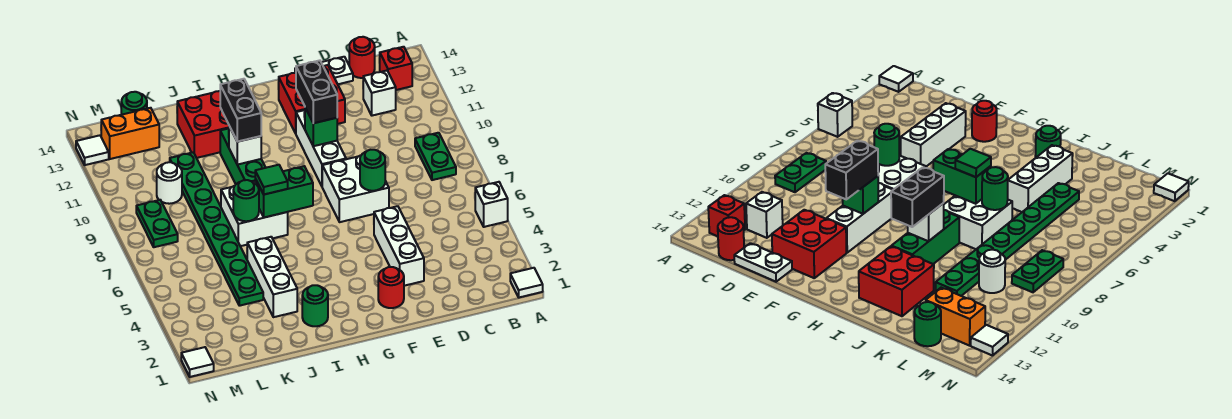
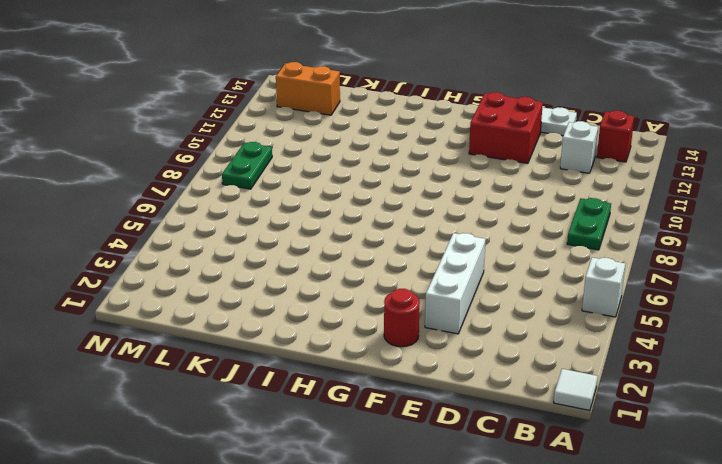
none -> red round brick C14 level 1
none -> white brick E7:F8 level 1
none -> white brick F9:F11 level 1
none -> green round brick I2 level 1

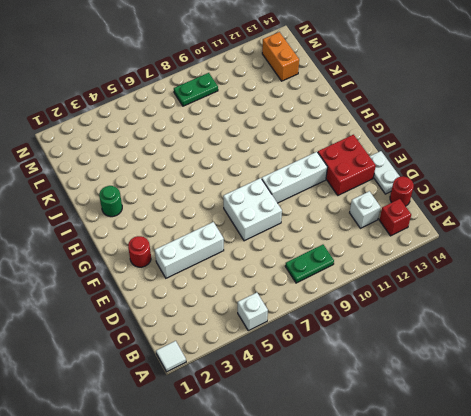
none -> white brick I7:J8 level 1
none -> green brick I9:I11 level 1
none -> red brick I12:J13 level 1
none -> white brick J3:J5 level 1

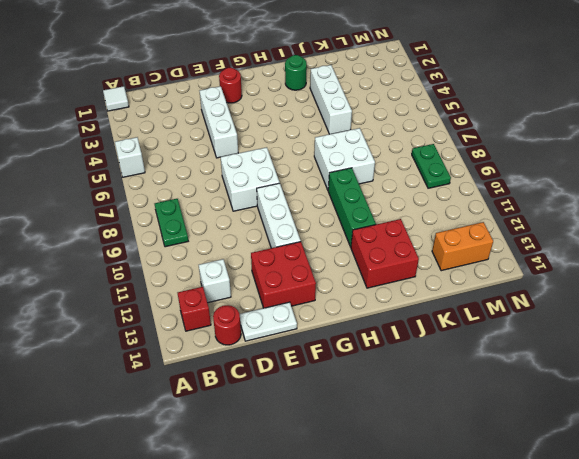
none -> green plate K4:K11 level 1
none -> white round brick L10 level 1
none -> green round brick L14 level 1
none -> white tile N1 level 1

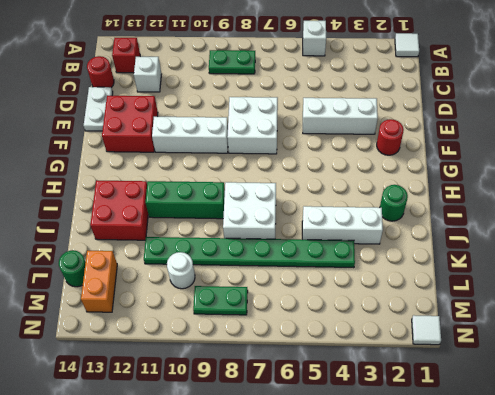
none -> white tile N13 level 1
none -> green round brick E7 level 2
none -> green brick F10 level 2
none -> green brick H7:I7 level 2

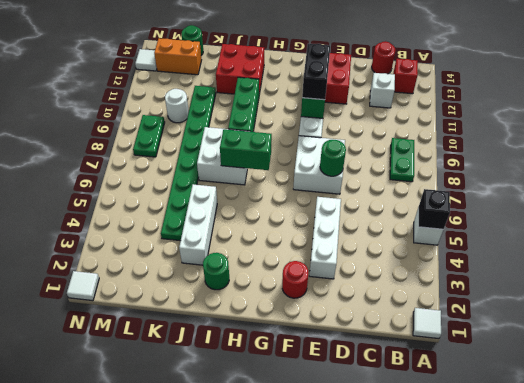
black brick A5 level 2 -> none
none -> white plate D14:E14 level 1
none -> white brick I10 level 2
none -> green round brick J7 level 2
none -> green tile I7 level 3

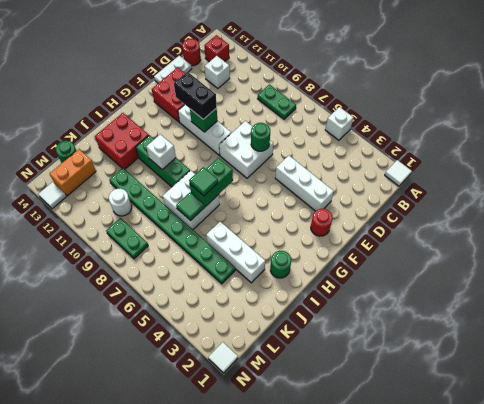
green tile J7 level 2 -> green round brick J7 level 2
none -> black brick I10:I11 level 3

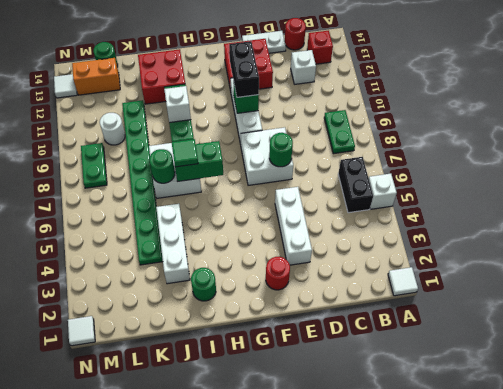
black brick B5:B6 level 1 -> black brick I10:I11 level 3

